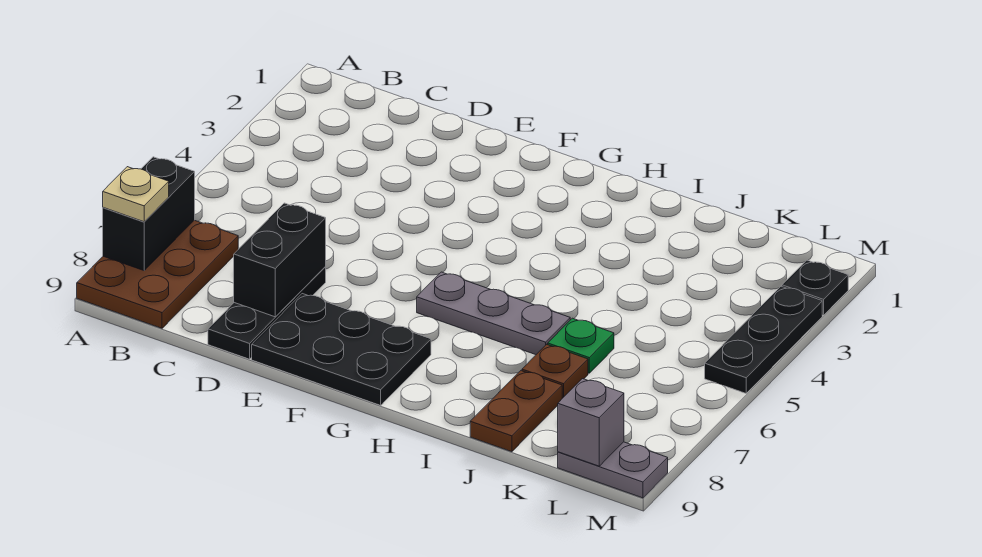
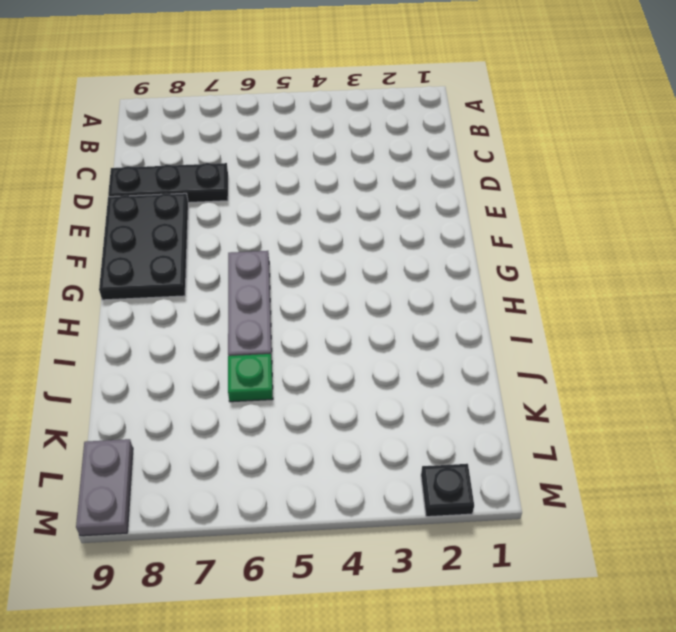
none -> brown plate A7:B9 level 1
none -> brown plate J7 level 1
none -> brown plate J8:J9 level 1

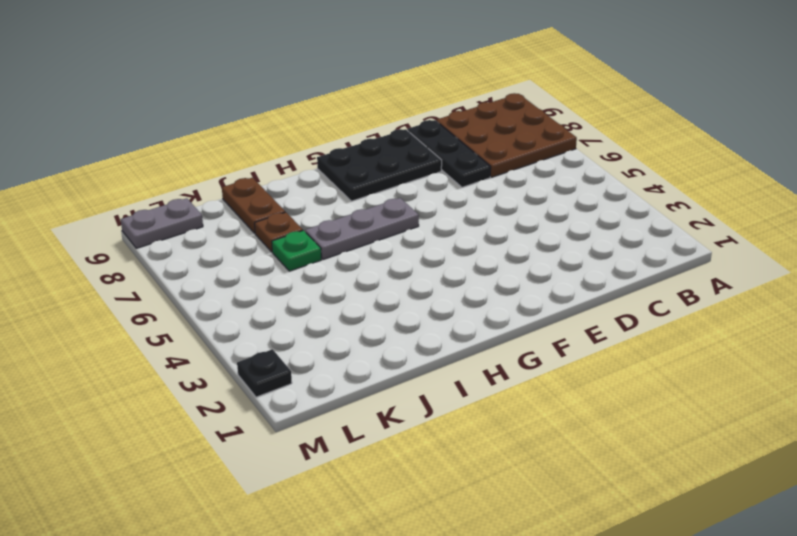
brown plate A7:C9 level 1 -> brown plate A7:B9 level 1
none -> black plate M3:M5 level 1
none -> black brick A7:A8 level 2
none -> black brick D7:D8 level 2

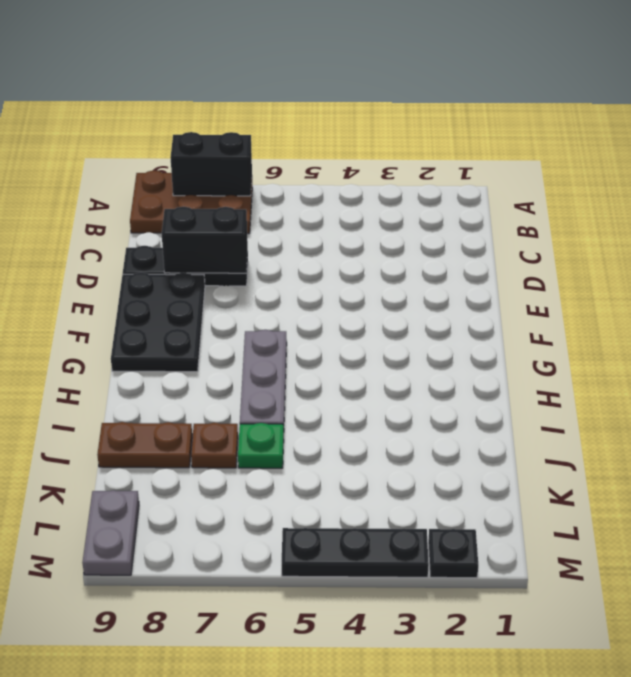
none -> grey brick L9 level 2
none -> tan plate A8 level 3

